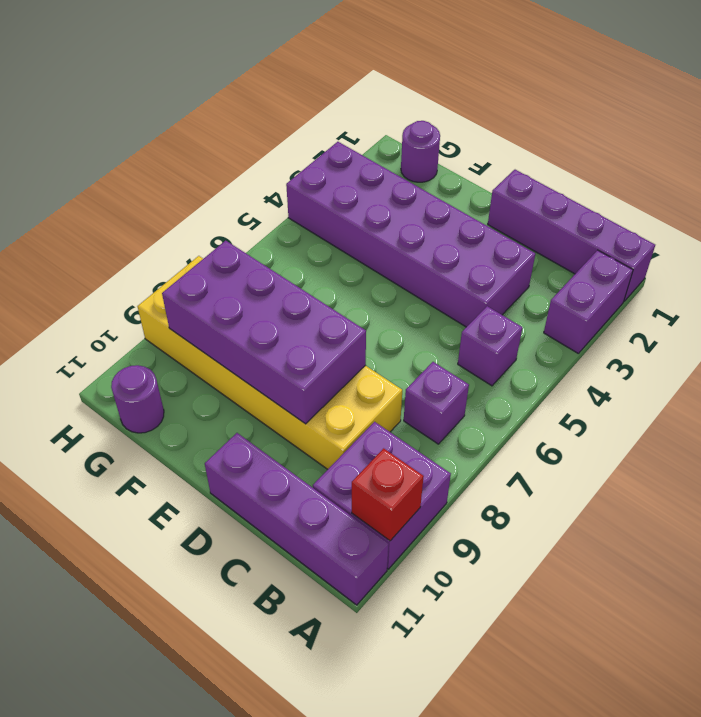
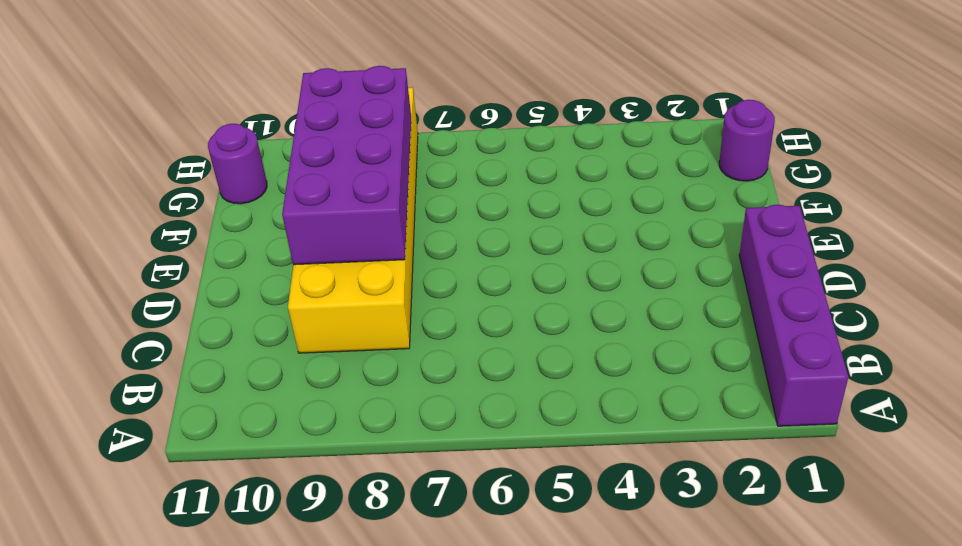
none -> purple brick A2:A3 level 1
none -> purple brick A9:B10 level 1
none -> purple brick A11:D11 level 1

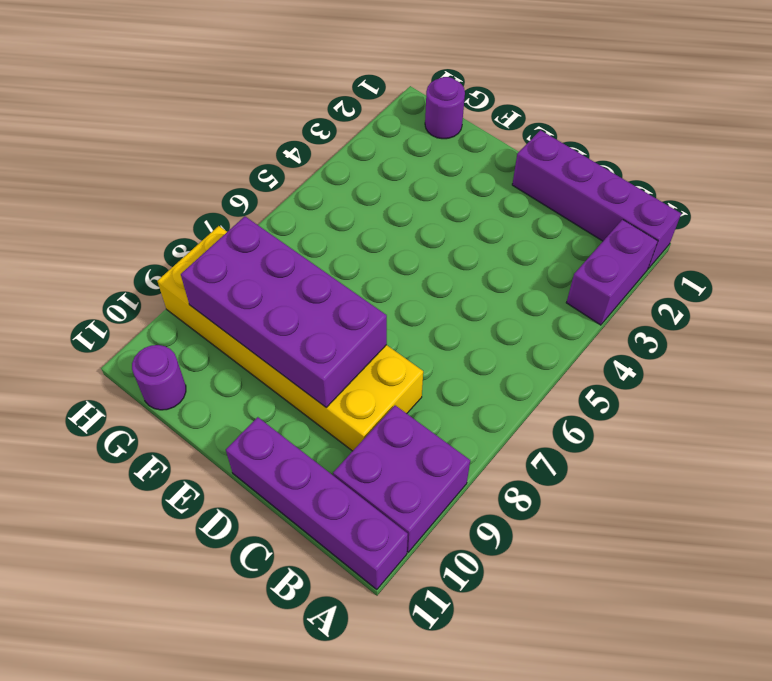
none -> purple brick B5 level 1
none -> purple brick B7 level 1
none -> purple brick C3:H4 level 1

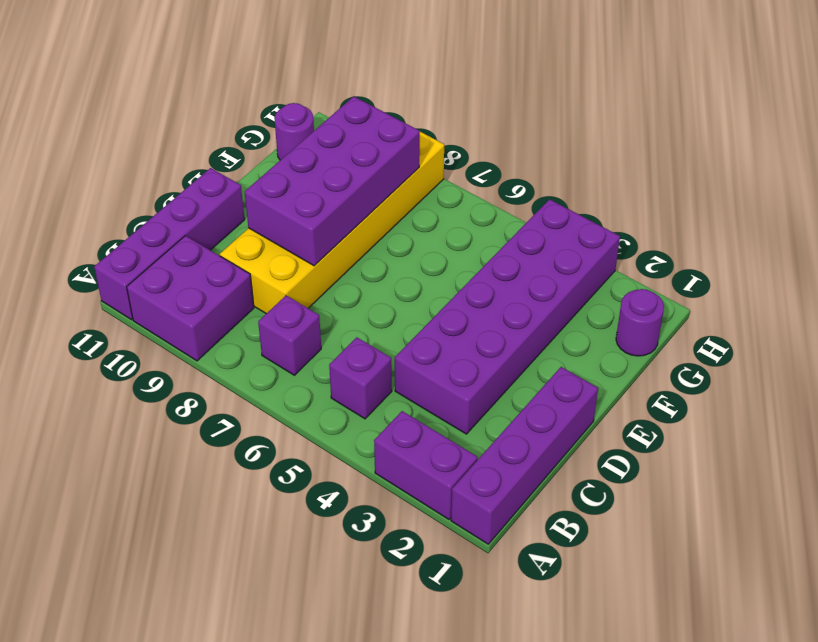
none -> red brick A10 level 2

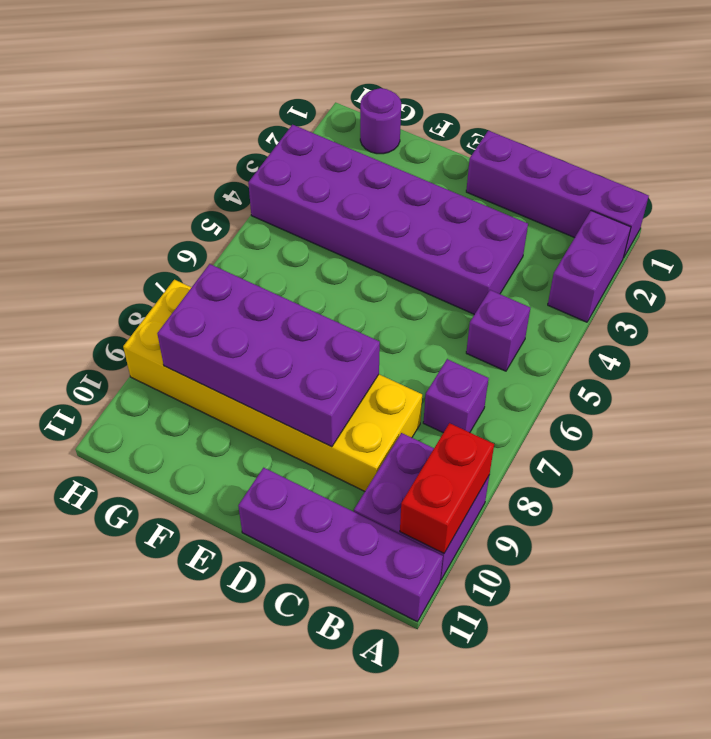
red brick A9:A10 level 2 -> red brick A10 level 2
none -> purple round brick G11 level 1

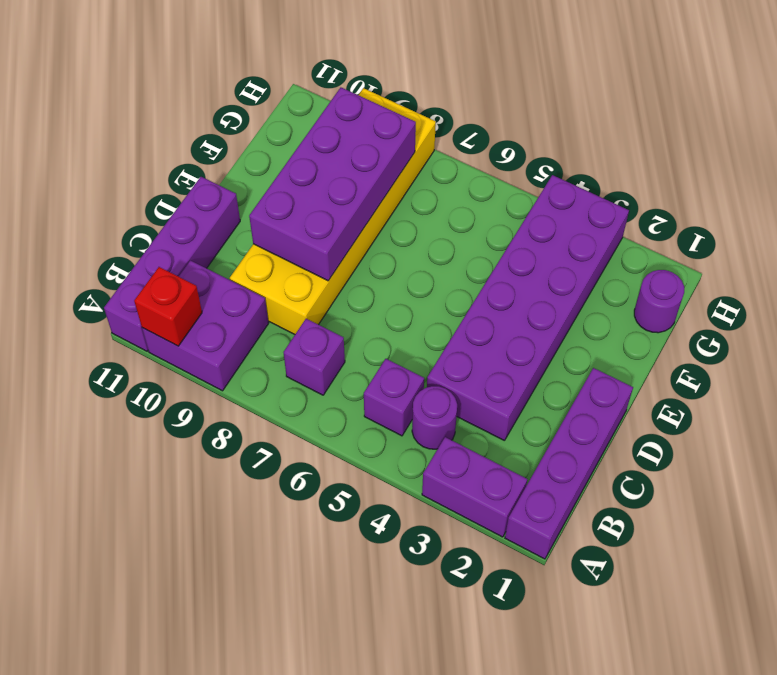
purple round brick B4 level 1 -> purple round brick G11 level 1

